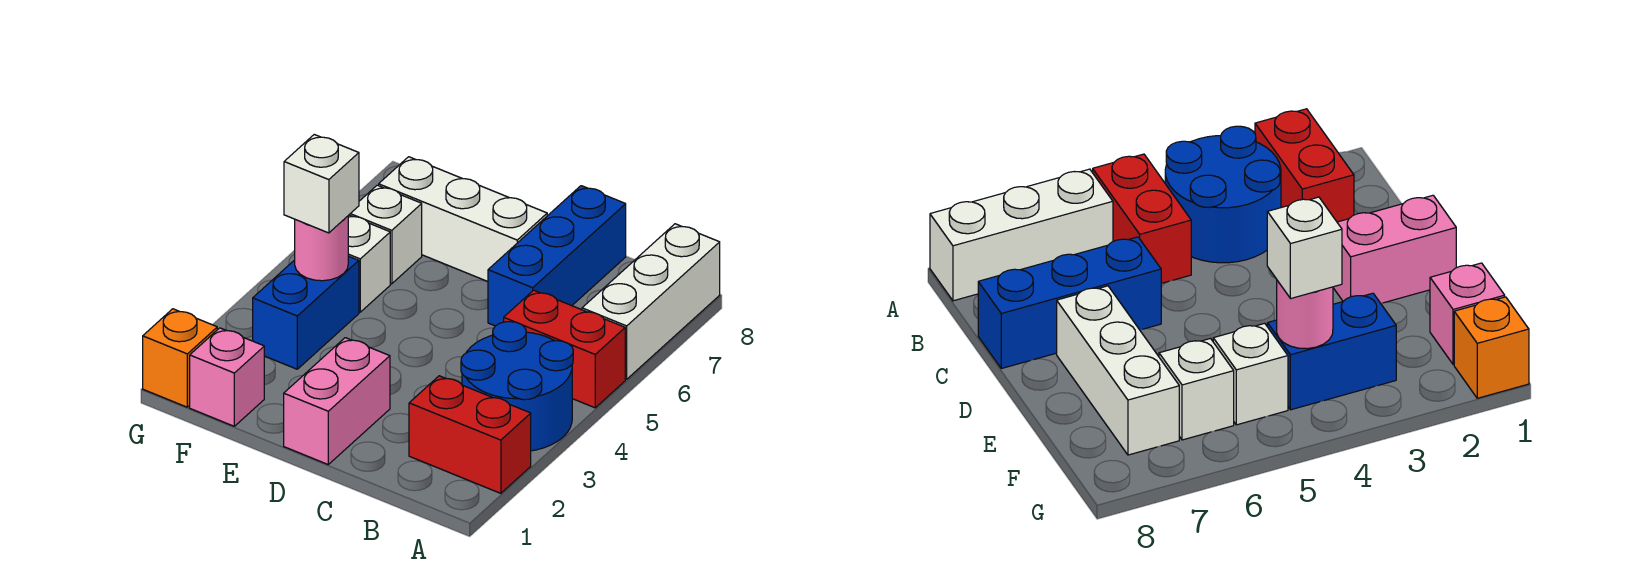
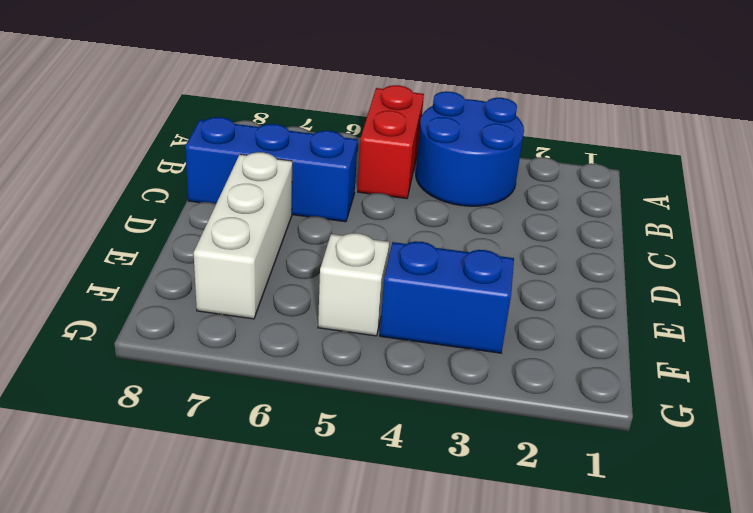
none -> red brick A2:B2 level 1
none -> white brick A6:A8 level 1
none -> pink brick D1:D2 level 1

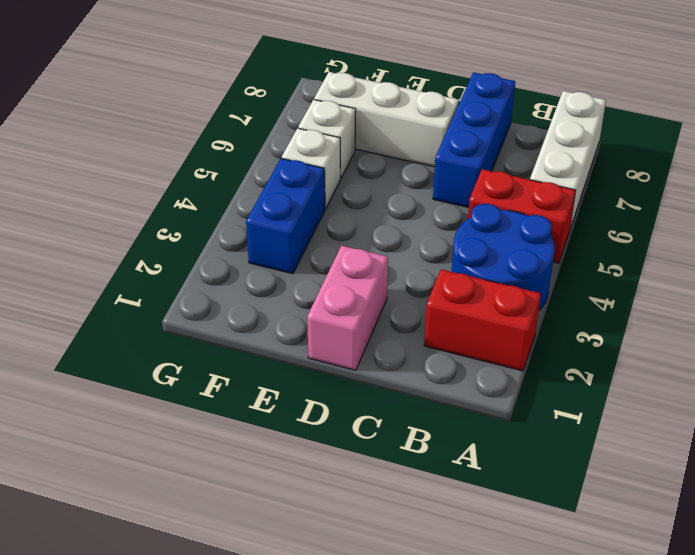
none -> pink brick F1 level 1
none -> orange brick G1 level 1
none -> pink round brick F4 level 2

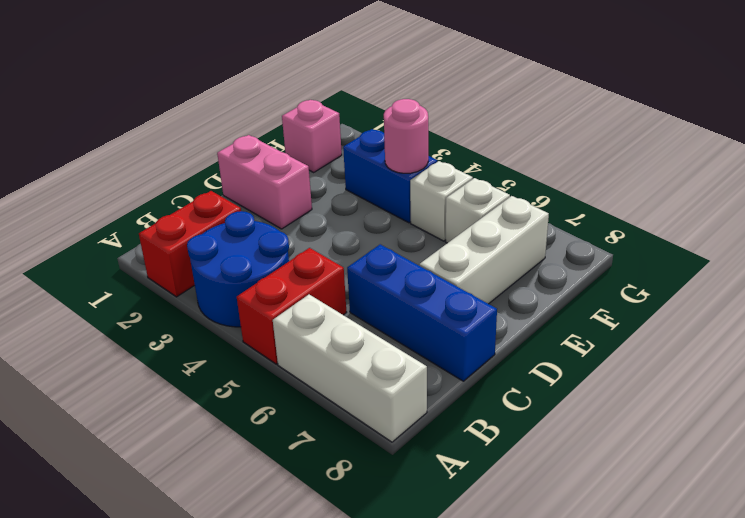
none -> orange brick G1 level 1
none -> white brick F4 level 3

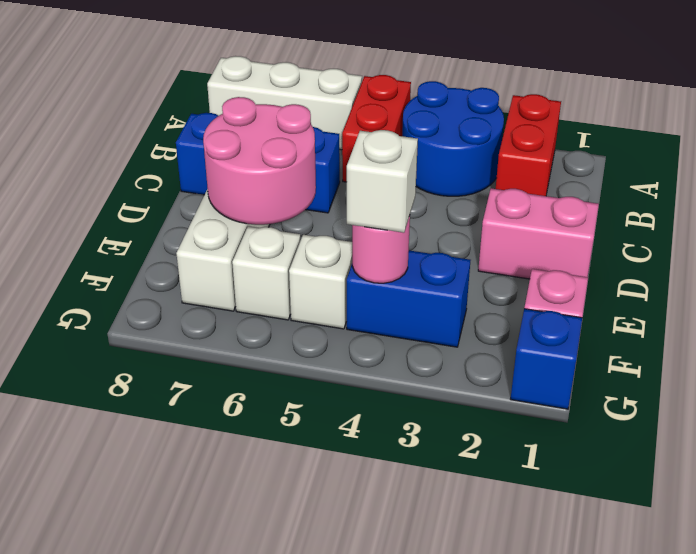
pink round brick D6:E7 level 2 -> none
blue brick G1 level 1 -> orange brick G1 level 1

